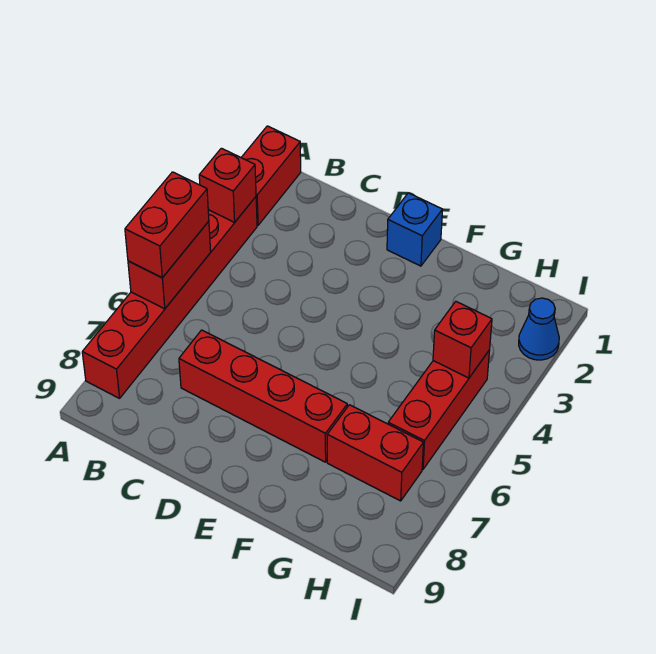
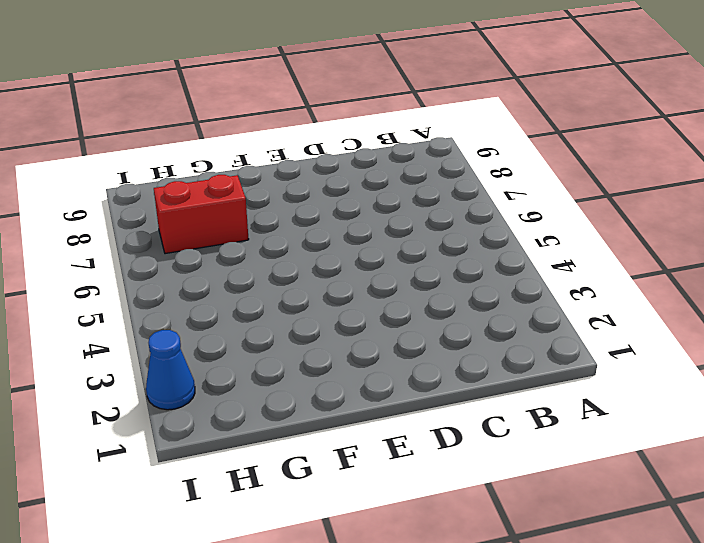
none -> red brick A1:A2 level 1
none -> red brick A3:A8 level 1

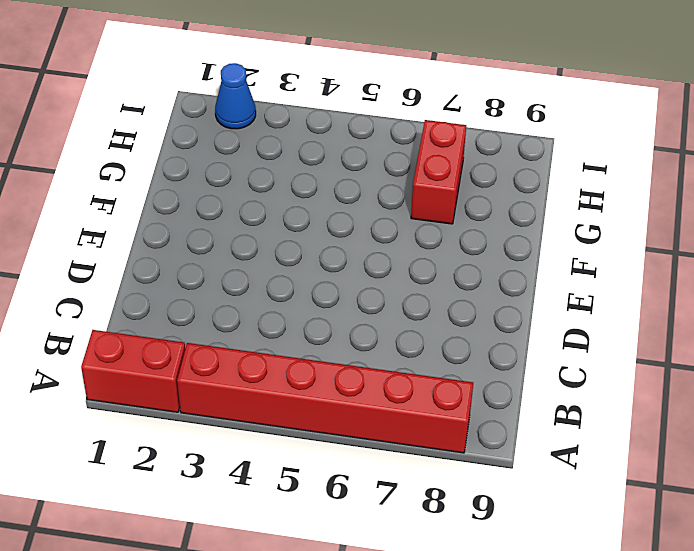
none -> red brick C7:F7 level 1
none -> blue brick E1 level 1

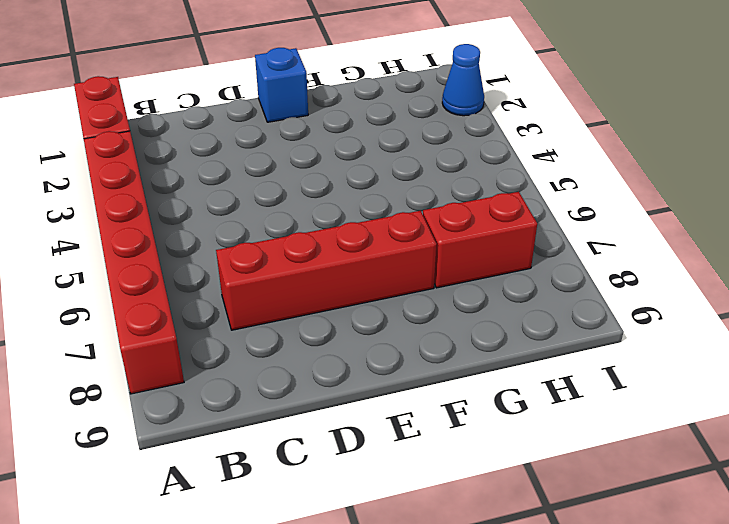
none -> red brick H4:H6 level 1
none -> red brick A3 level 2

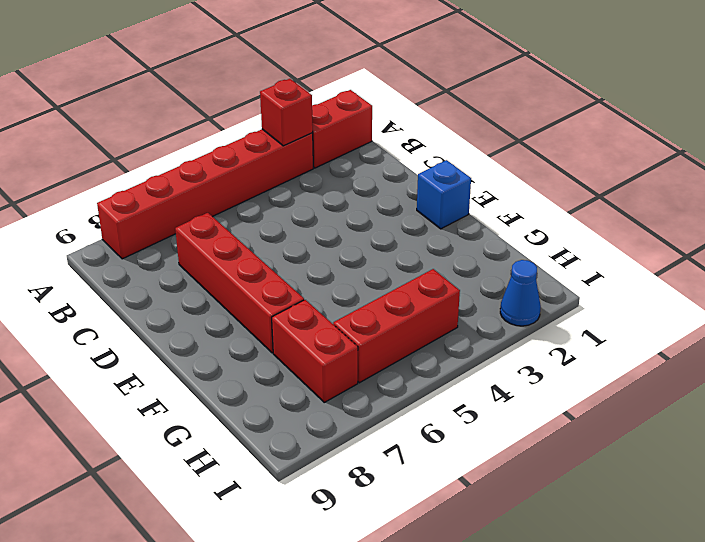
none -> red brick A5:A6 level 2
none -> red brick H4 level 2

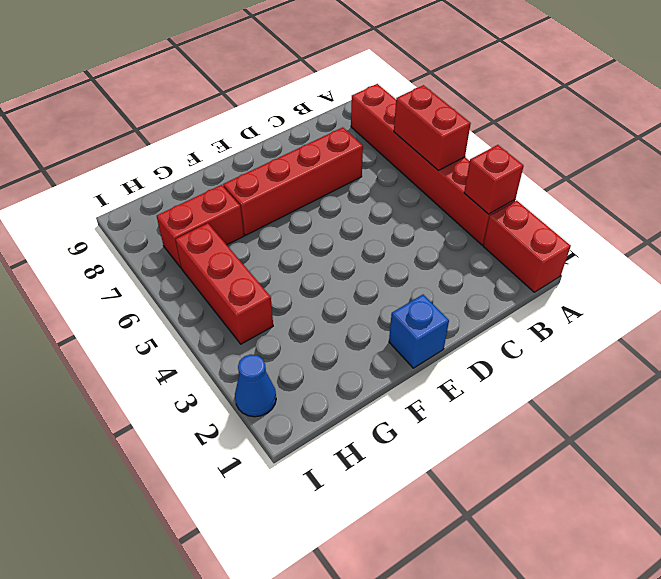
none -> red brick H4 level 2
none -> red brick A5:A6 level 3

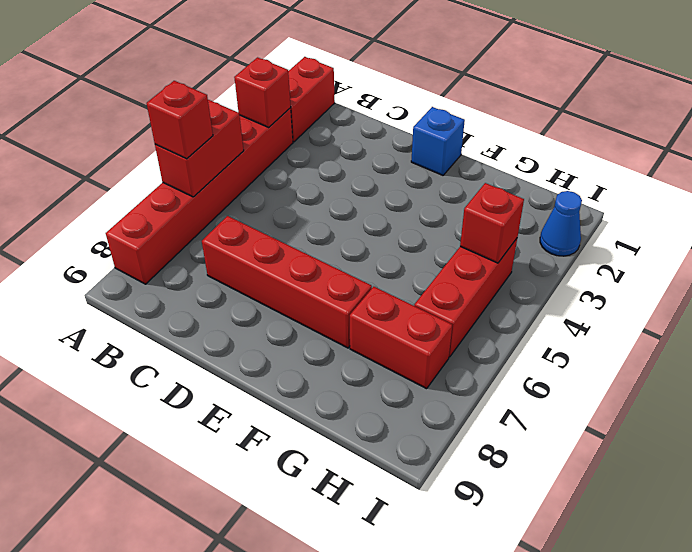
red brick A6 level 3 -> red brick A5:A6 level 3

